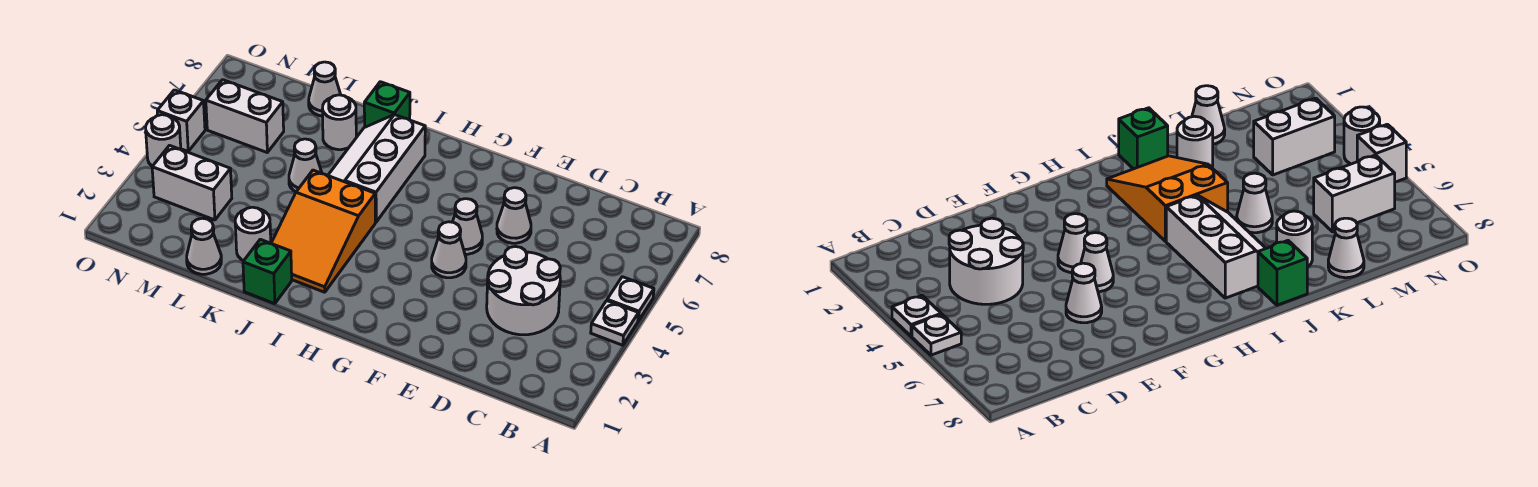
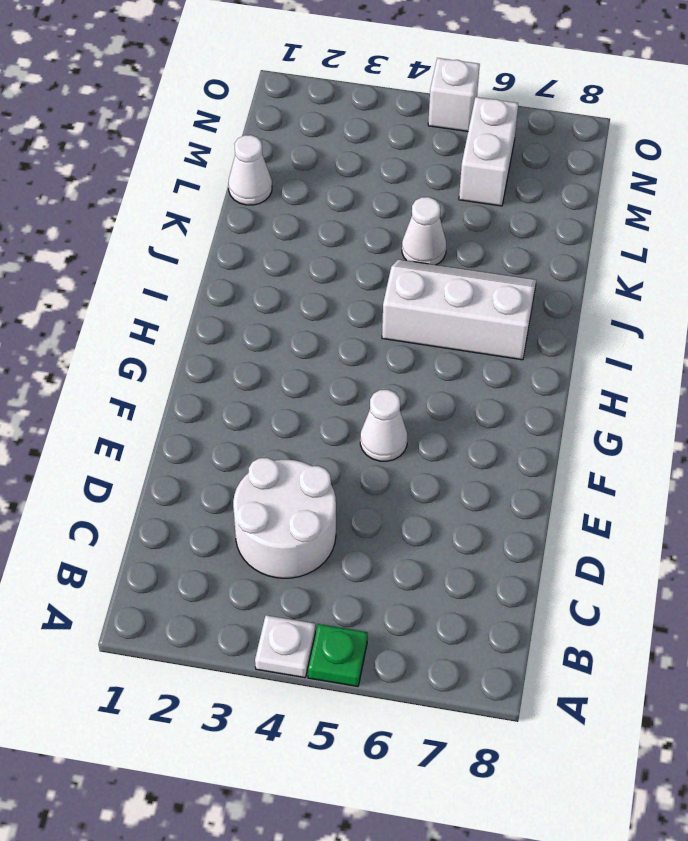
green plate A5 level 1 -> white plate A5 level 1
none -> white cone E6 level 1
none -> white cone F4 level 1
none -> orange slope I2:J4 level 1 top 4

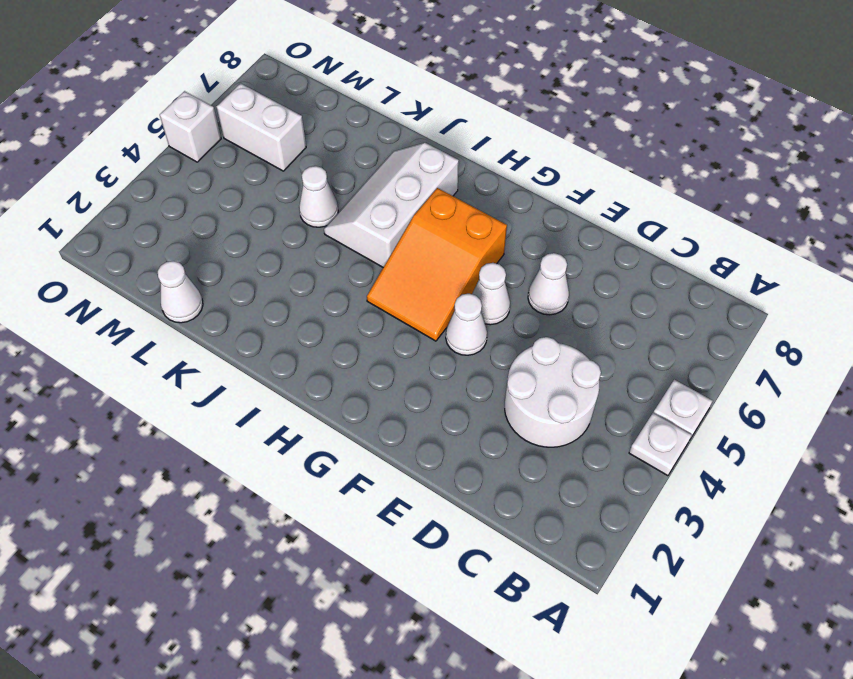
orange slope G4:H6 level 1 top 6 -> orange slope I2:J4 level 1 top 4
none -> green brick J1 level 1
none -> green brick J8 level 1
none -> white round brick K2 level 1

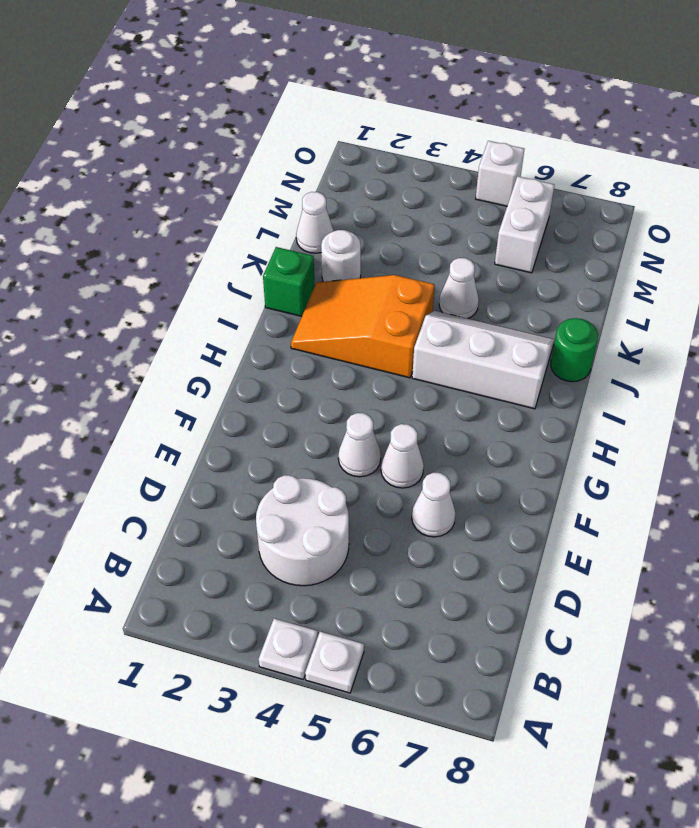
green round brick J8 level 1 -> green brick J8 level 1
none -> white round brick K7 level 1
none -> white cone L8 level 1
none -> white brick M3:N3 level 1

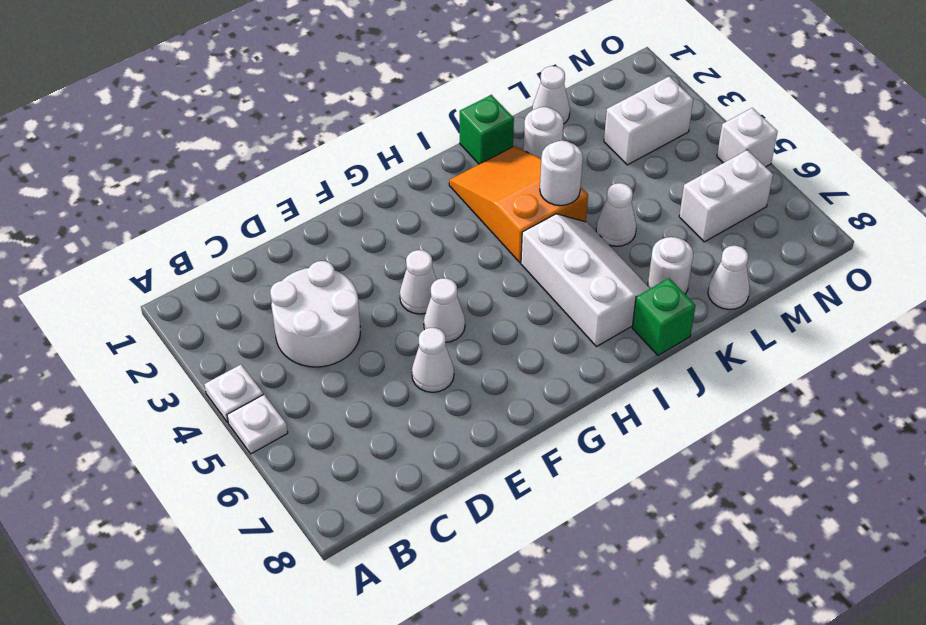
white round brick J4 level 2 -> white round brick O4 level 1

